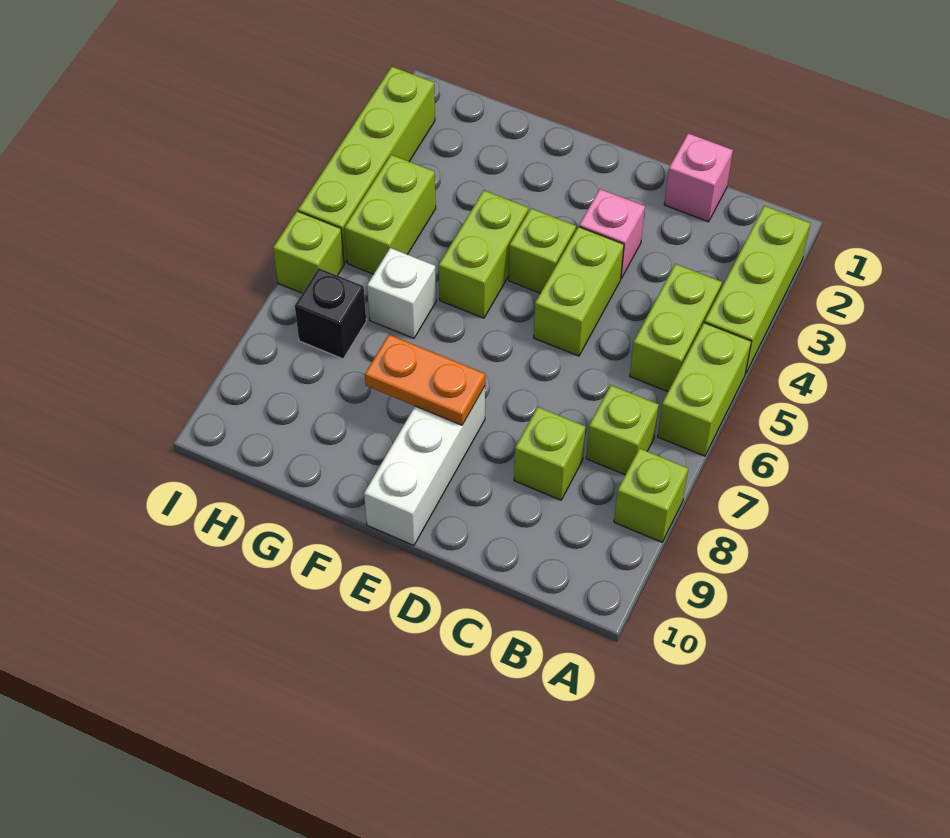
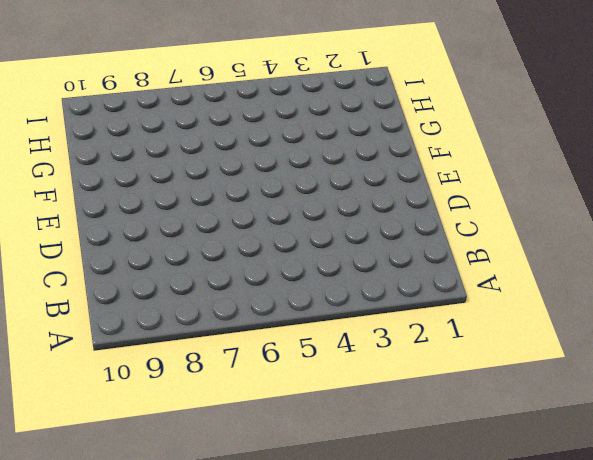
none -> lime brick A2:A4 level 1
none -> lime brick A5:A6 level 1
none -> lime brick A8 level 1

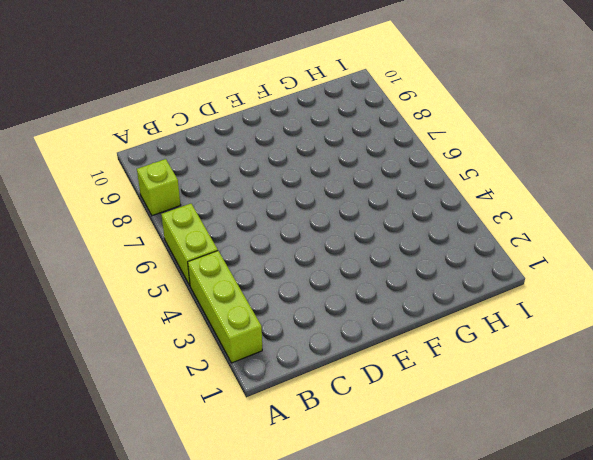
none -> lime brick B4:B5 level 1
none -> lime brick B7 level 1
none -> pink brick C1 level 1

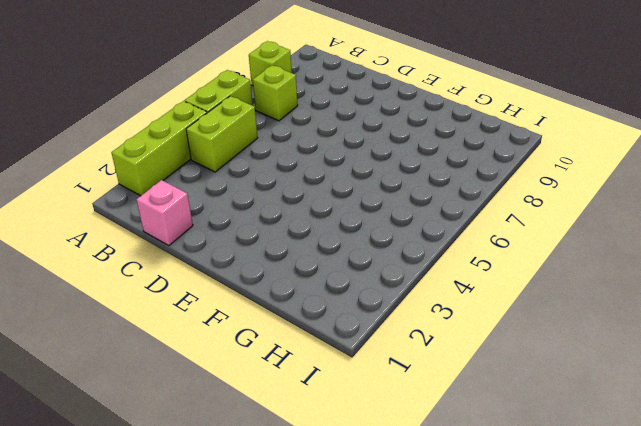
none -> lime brick C8 level 1
none -> pink brick D3 level 1
none -> lime brick D4:D5 level 1

